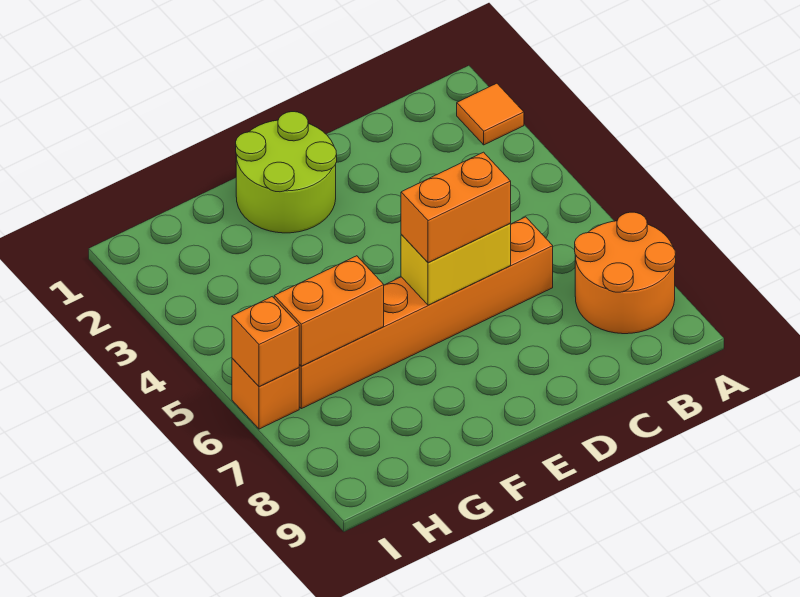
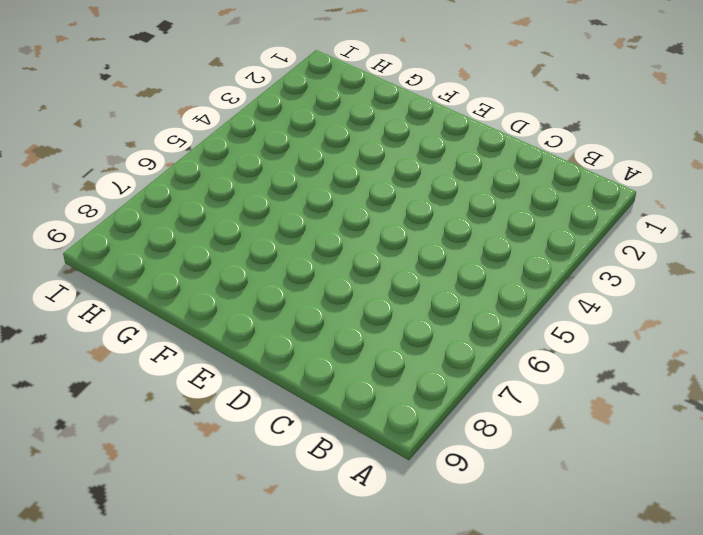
none -> orange tile A2 level 1
none -> orange round brick A7:B8 level 1

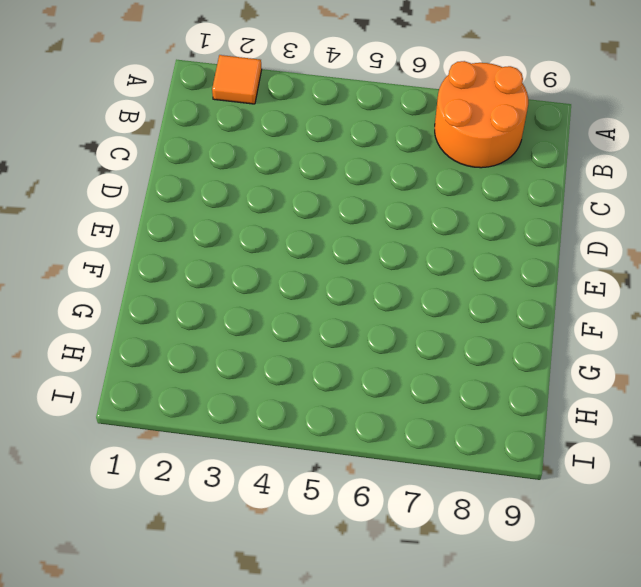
none -> orange brick C6:H6 level 1
none -> lime round brick E1:F2 level 1

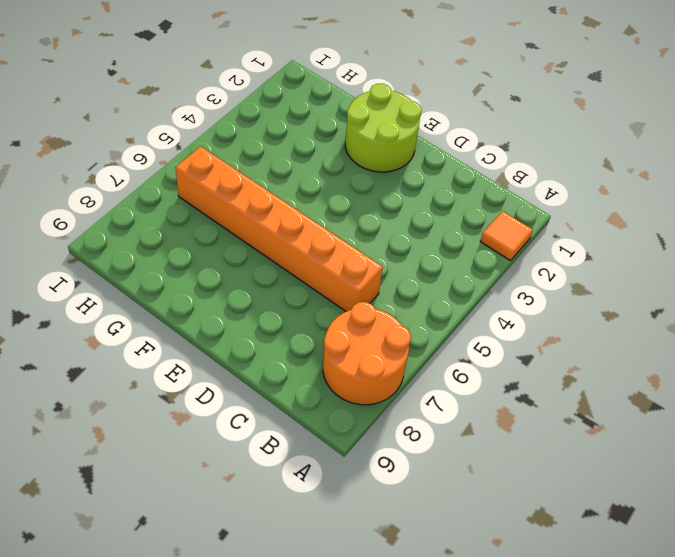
none -> orange brick I6 level 1
none -> yellow brick D6:E6 level 2

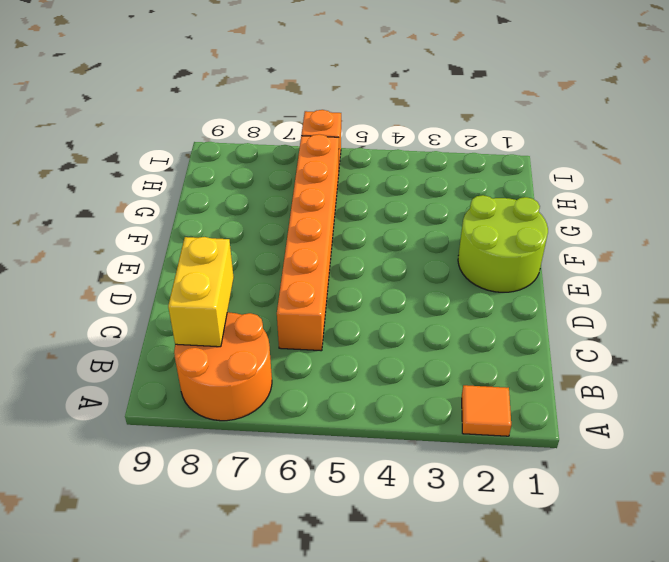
yellow brick B8:C8 level 2 -> yellow brick D6:E6 level 2
none -> orange brick G6:H6 level 2
none -> orange brick I6 level 2

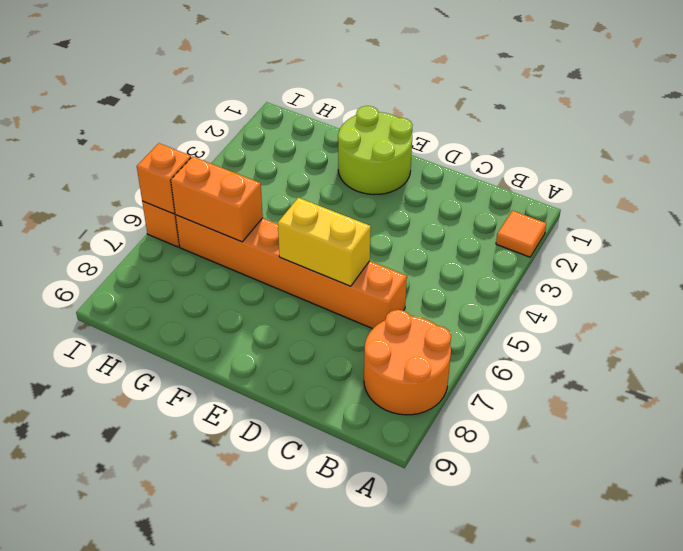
none -> orange brick D6:E6 level 3

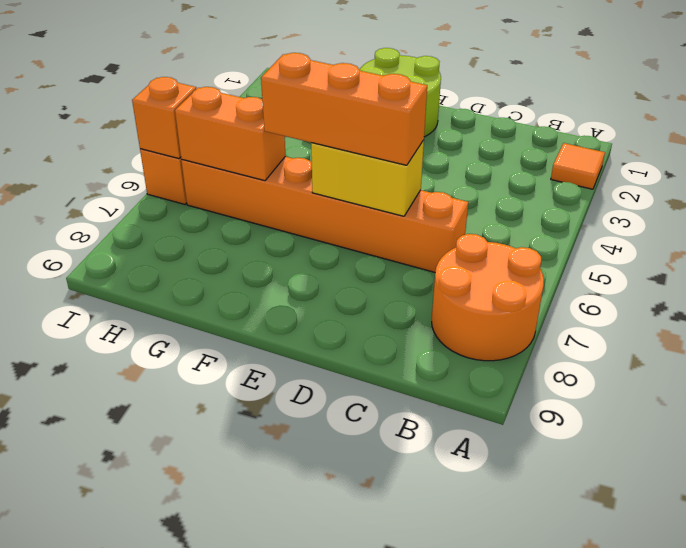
orange brick D6:F6 level 3 -> orange brick D6:E6 level 3

